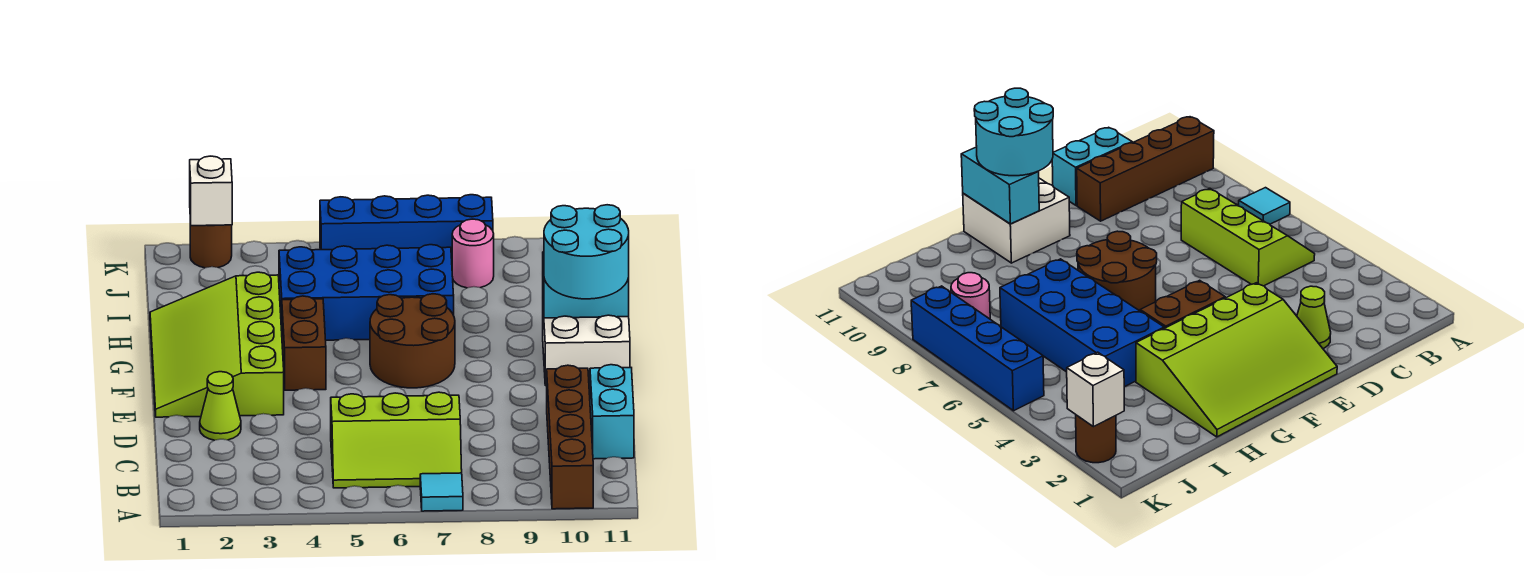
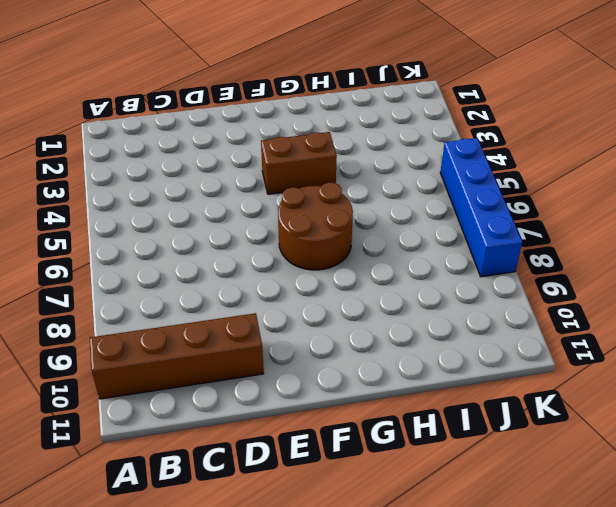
none -> cyan tile A7 level 1
none -> lime slope B5:C7 level 1 top C
none -> cyan brick C11:D11 level 1

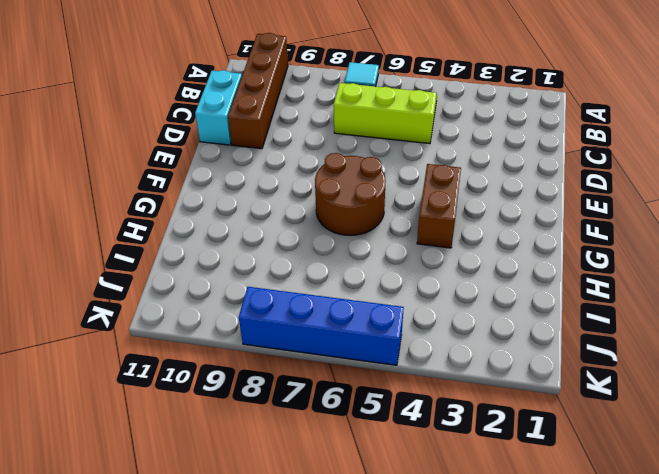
none -> lime cone D2 level 1
none -> lime slope E1:H3 level 1 top 3
none -> white brick F10:G11 level 1

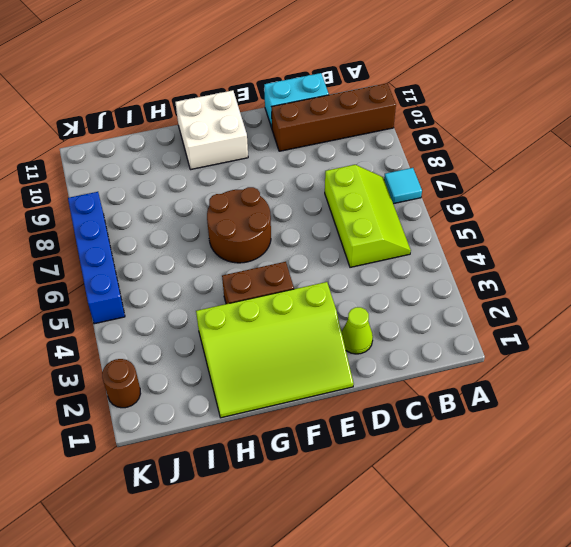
none -> blue brick H4:I7 level 1
none -> pink round brick J8 level 1
none -> cyan brick G10:G11 level 2

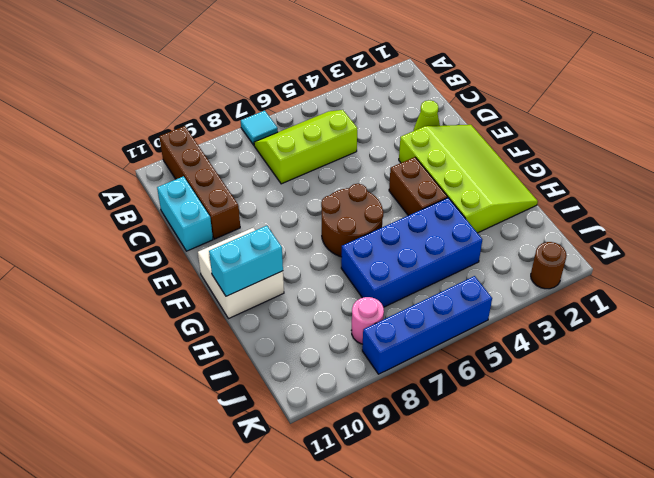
none -> white brick K2 level 2
none -> cyan round brick F10:G11 level 3

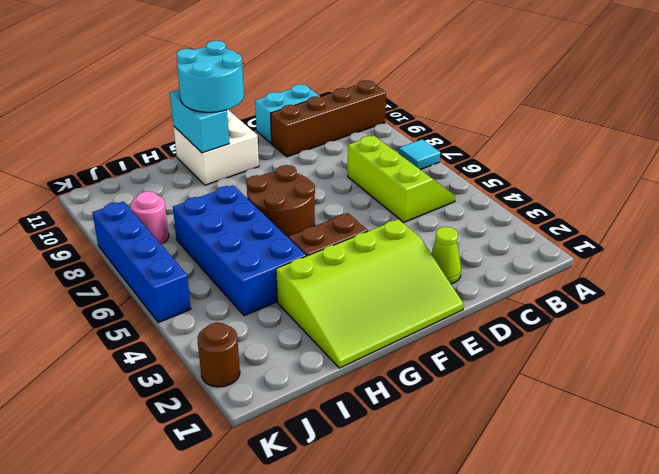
none -> white brick K2 level 2

